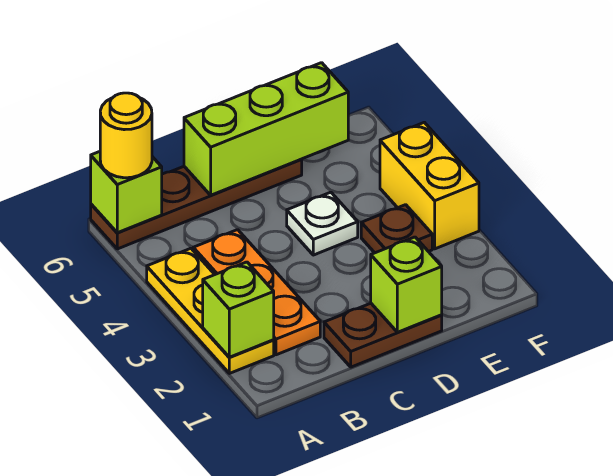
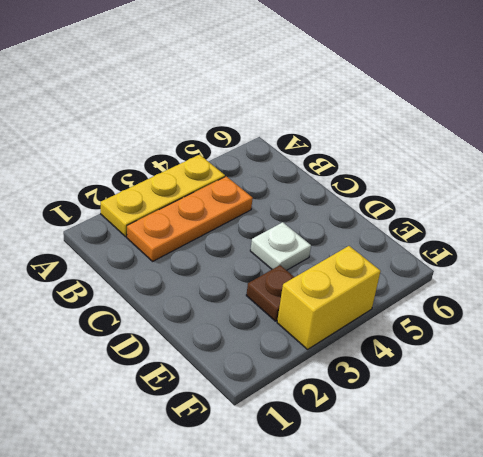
none -> brown plate A6:D6 level 1
none -> brown plate C1:D1 level 1
none -> lime brick A2 level 2

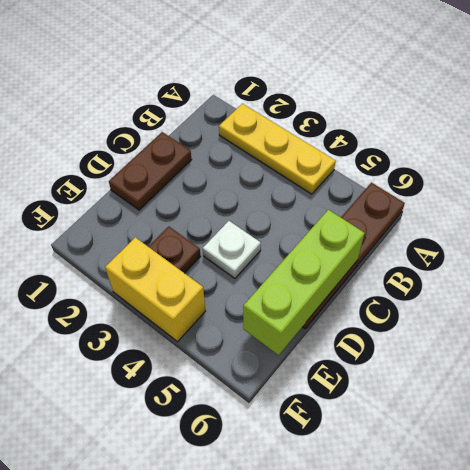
none -> orange plate B2:B4 level 1
none -> lime brick A2 level 2
none -> lime brick A6 level 2

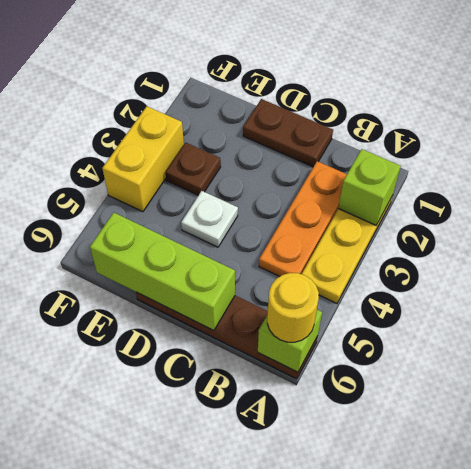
none -> lime brick D1 level 2

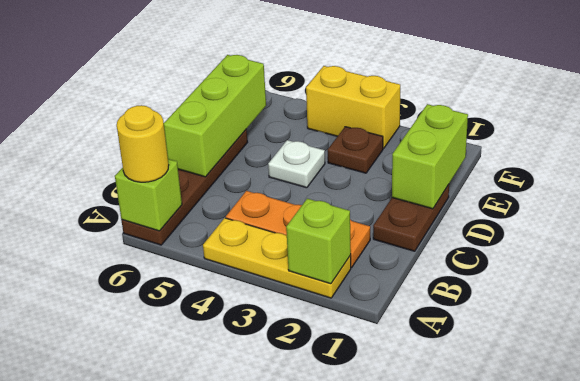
lime brick D1:E1 level 2 -> lime brick D1 level 2

